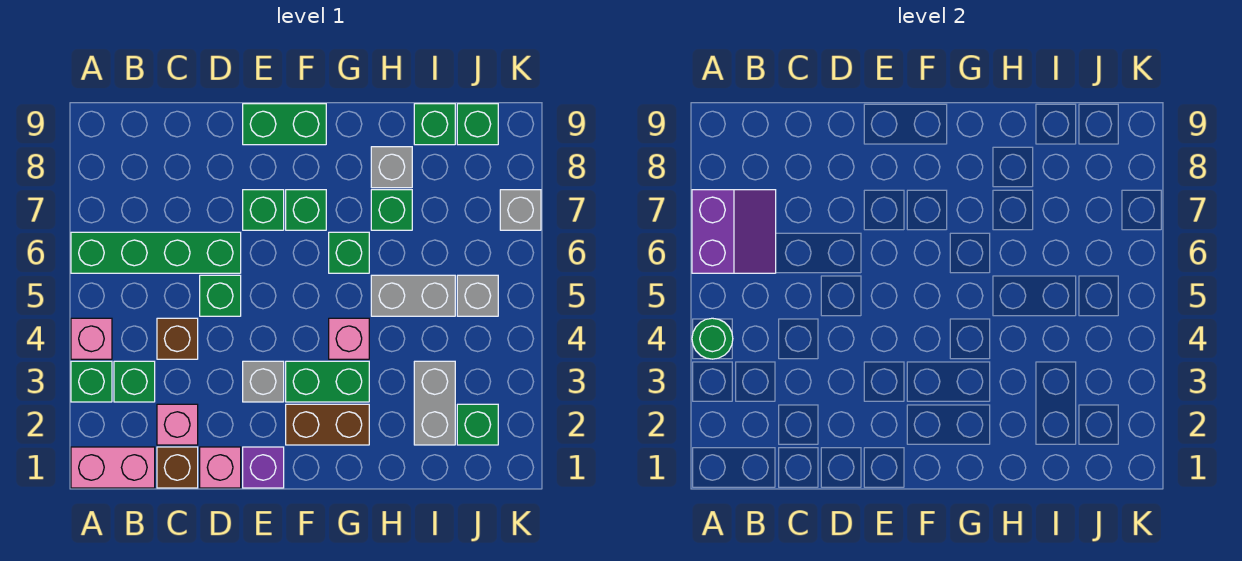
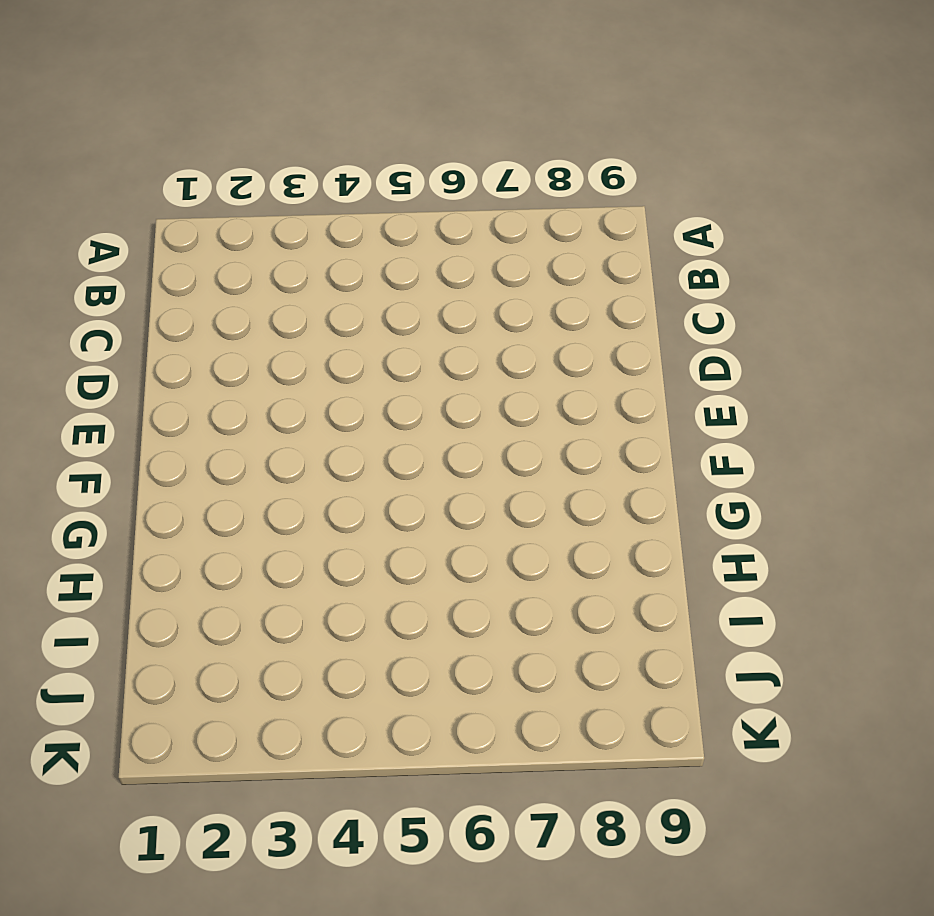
none -> pink brick A1:B1 level 1
none -> green brick A3 level 1
none -> pink brick A4 level 1
none -> green brick A6:D6 level 1

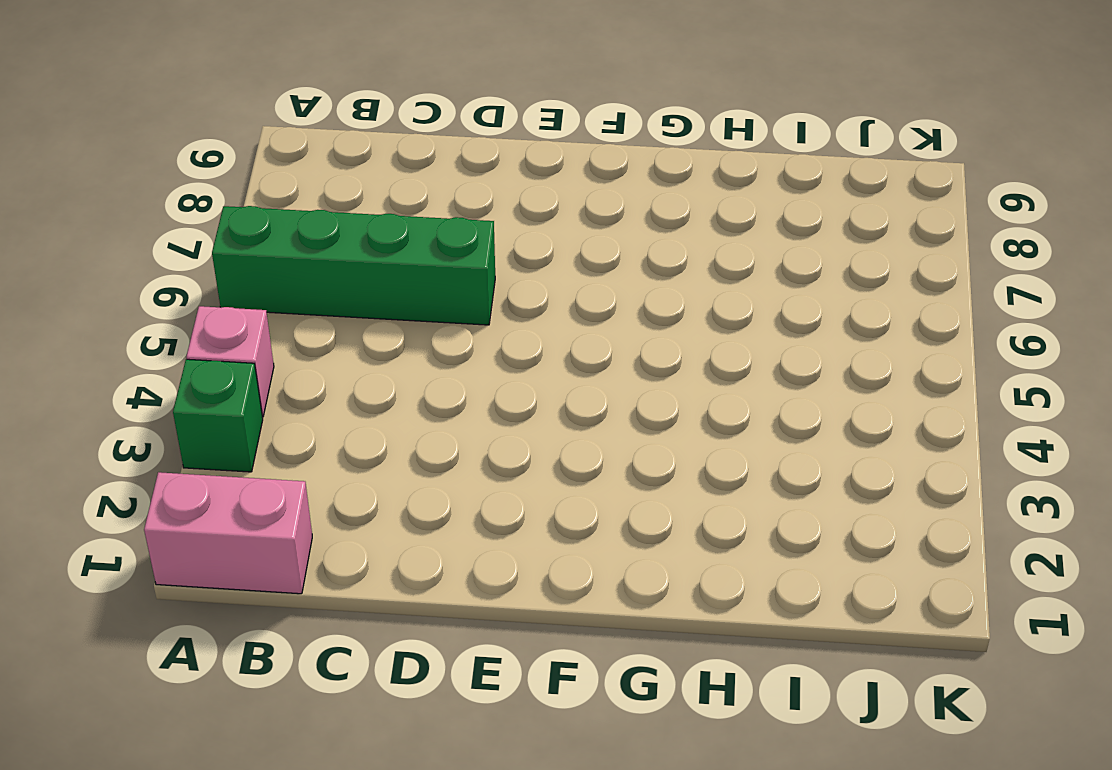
none -> green brick B3 level 1
none -> brown brick C1 level 1
none -> pink brick C2 level 1
none -> brown brick C4 level 1

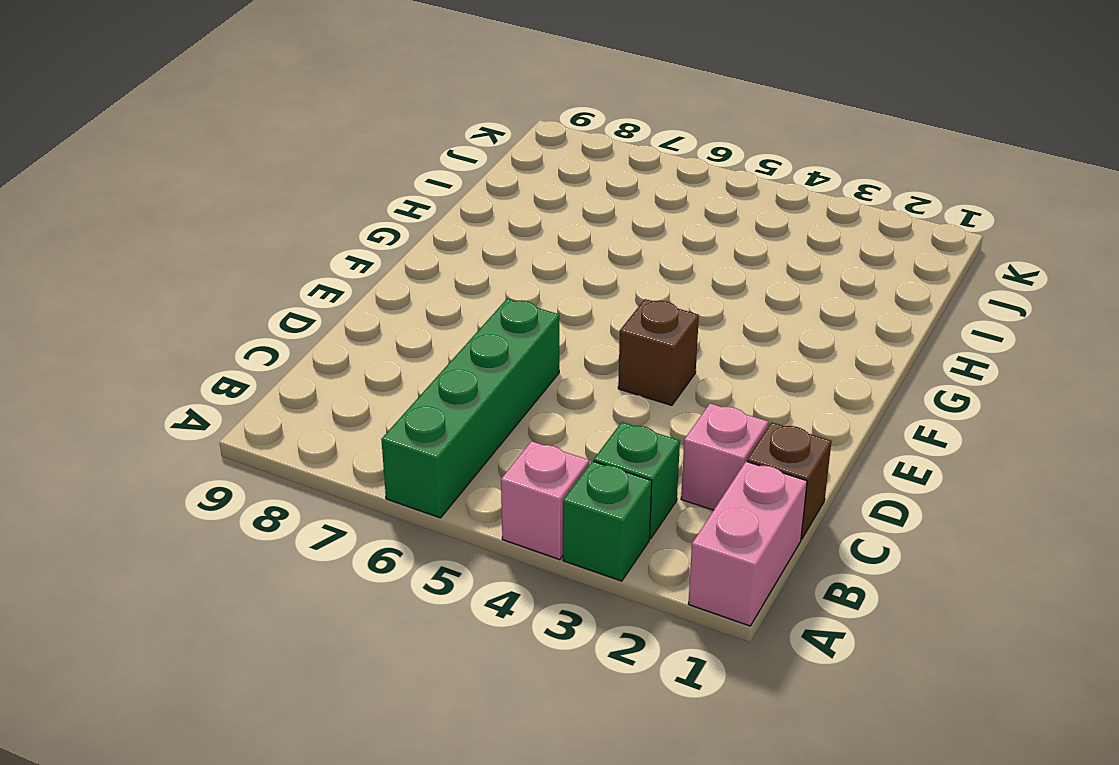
brown brick E4 level 1 -> brown brick C4 level 1
none -> pink brick D1 level 1
none -> green brick D5 level 1
none -> purple brick E1 level 1
none -> grey brick E3 level 1

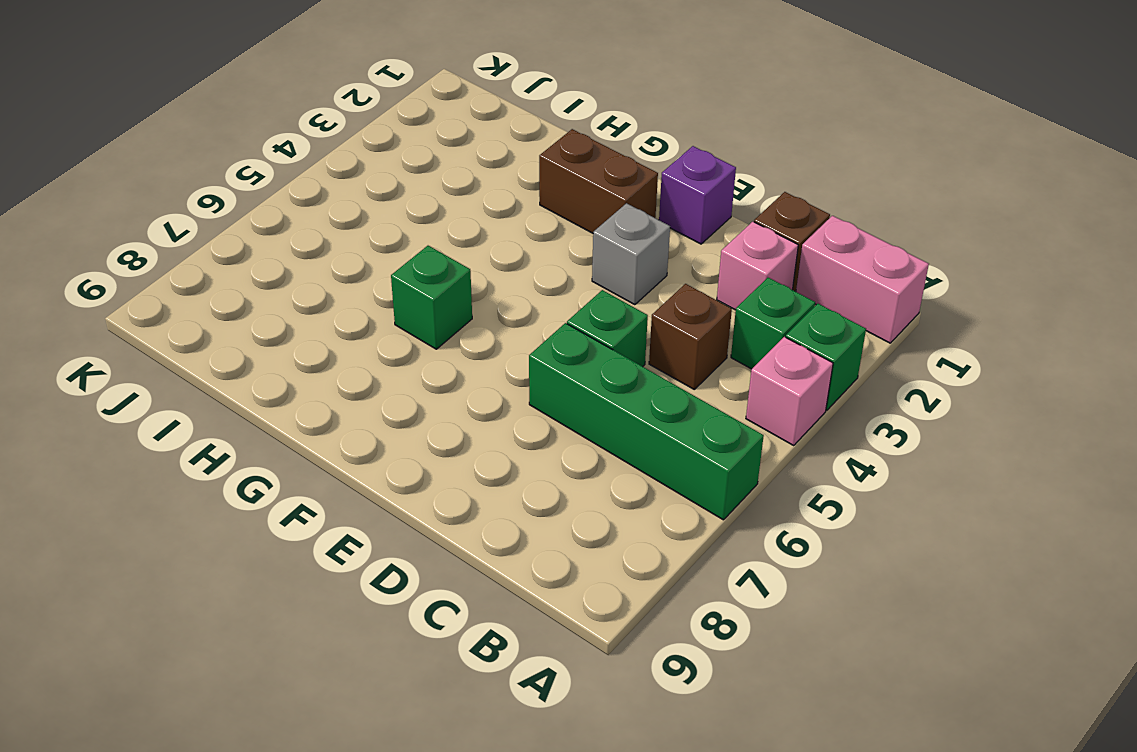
none -> pink brick D1 level 1
none -> green brick E7 level 1
none -> green brick E9:F9 level 1
none -> green brick F3:G3 level 1

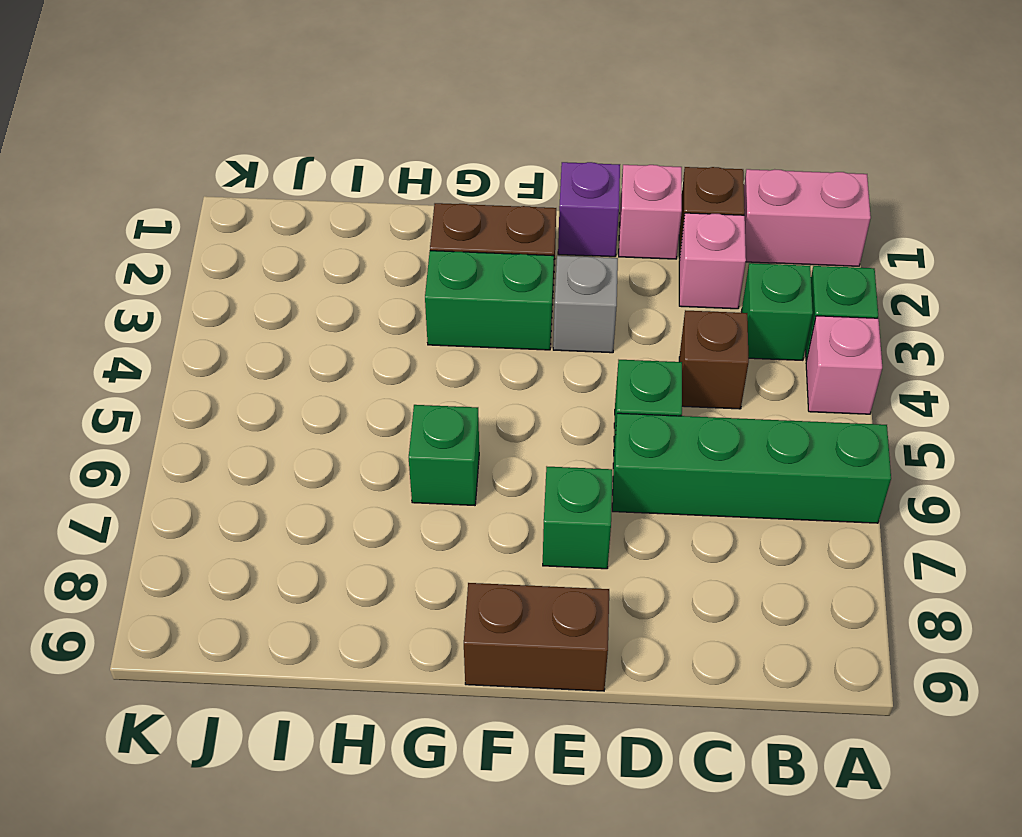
brown brick E9:F9 level 1 -> green brick E9:F9 level 1
none -> green brick F7 level 1
none -> pink brick G4 level 1
none -> grey brick H5:I5 level 1
none -> green brick H7 level 1

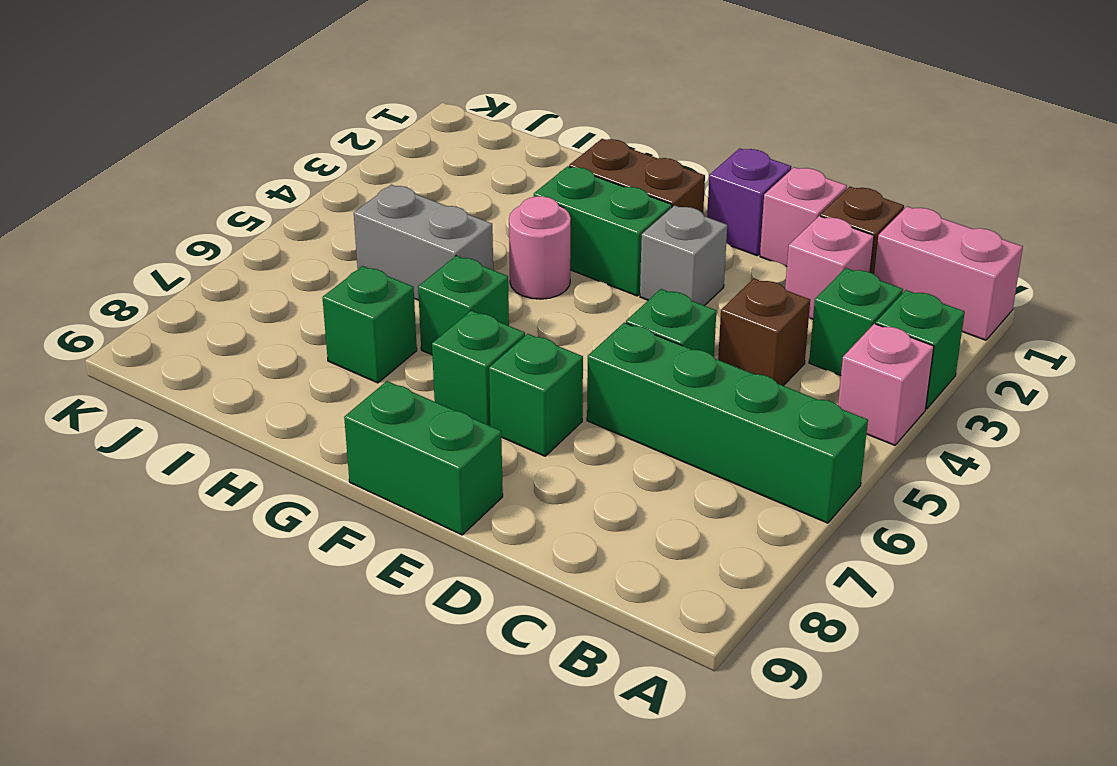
pink round brick G4 level 1 -> pink brick G4 level 1
none -> grey brick H8 level 1
none -> grey brick I2:I3 level 1
none -> green brick I9 level 1
none -> green brick J2 level 1

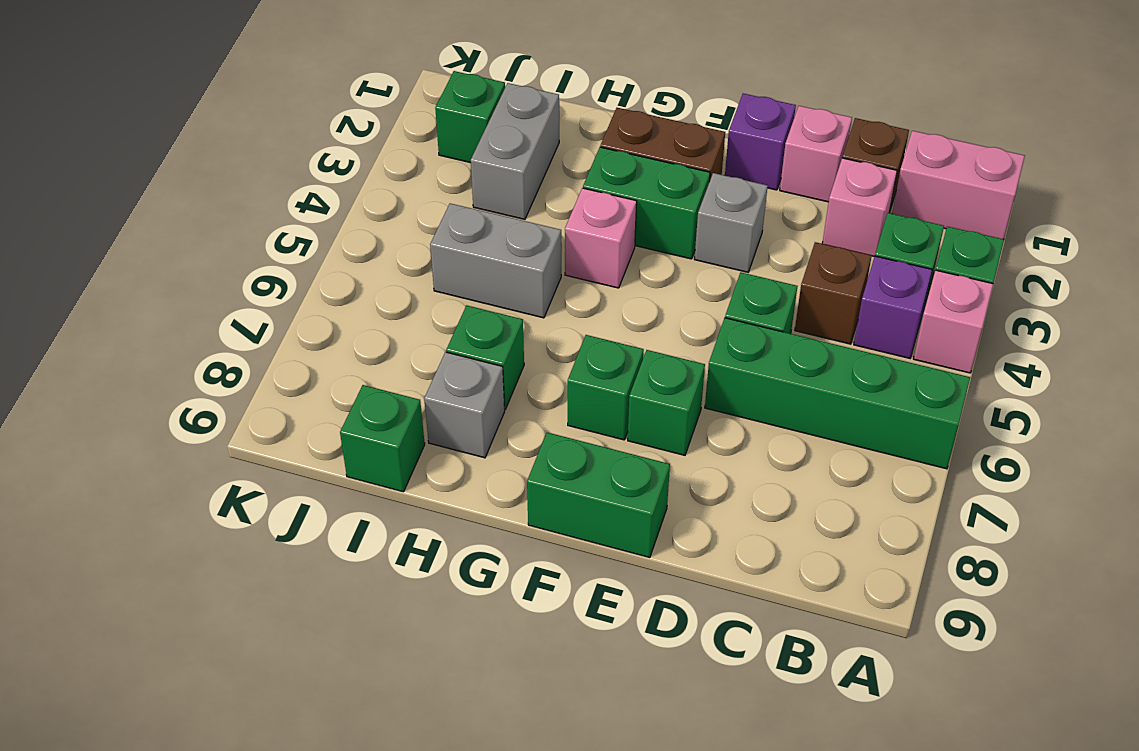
purple brick B4 level 1 -> none
none -> green brick G6 level 1
none -> grey brick J5 level 1
none -> green brick J9 level 1
none -> grey brick K7 level 1

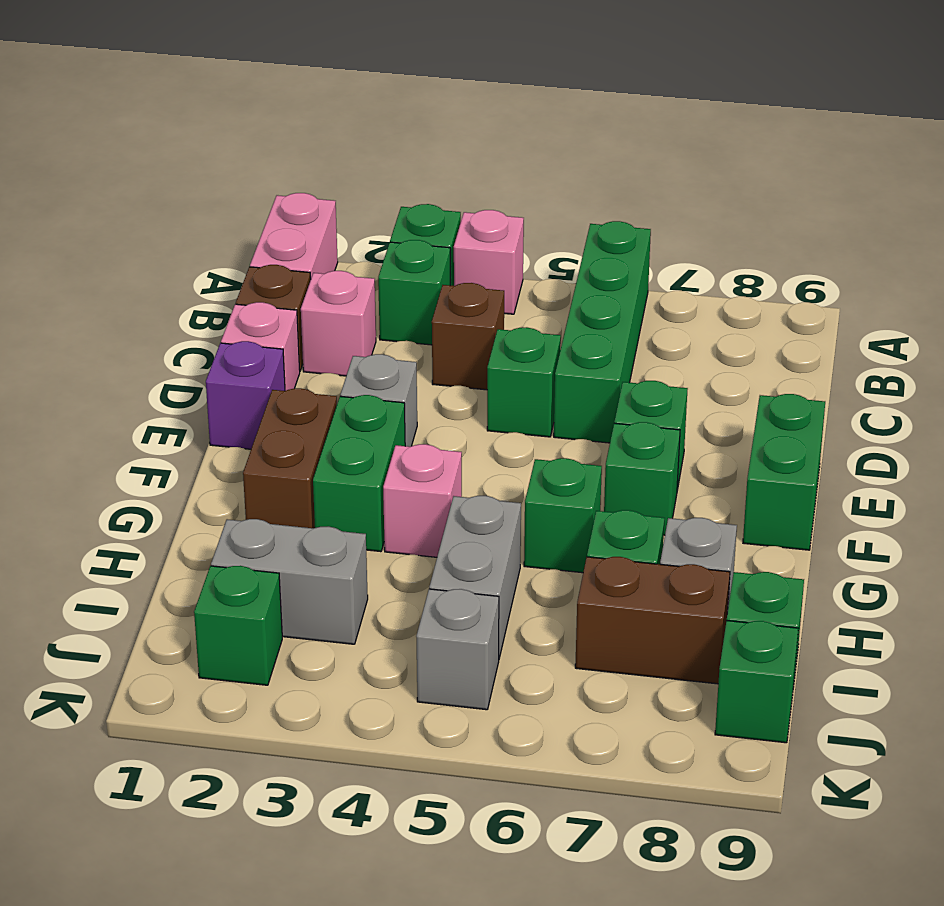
brown brick I7:I8 level 1 -> none
none -> grey brick K7 level 1
none -> green round brick A4 level 2
none -> purple slope A6:B7 level 2 top A

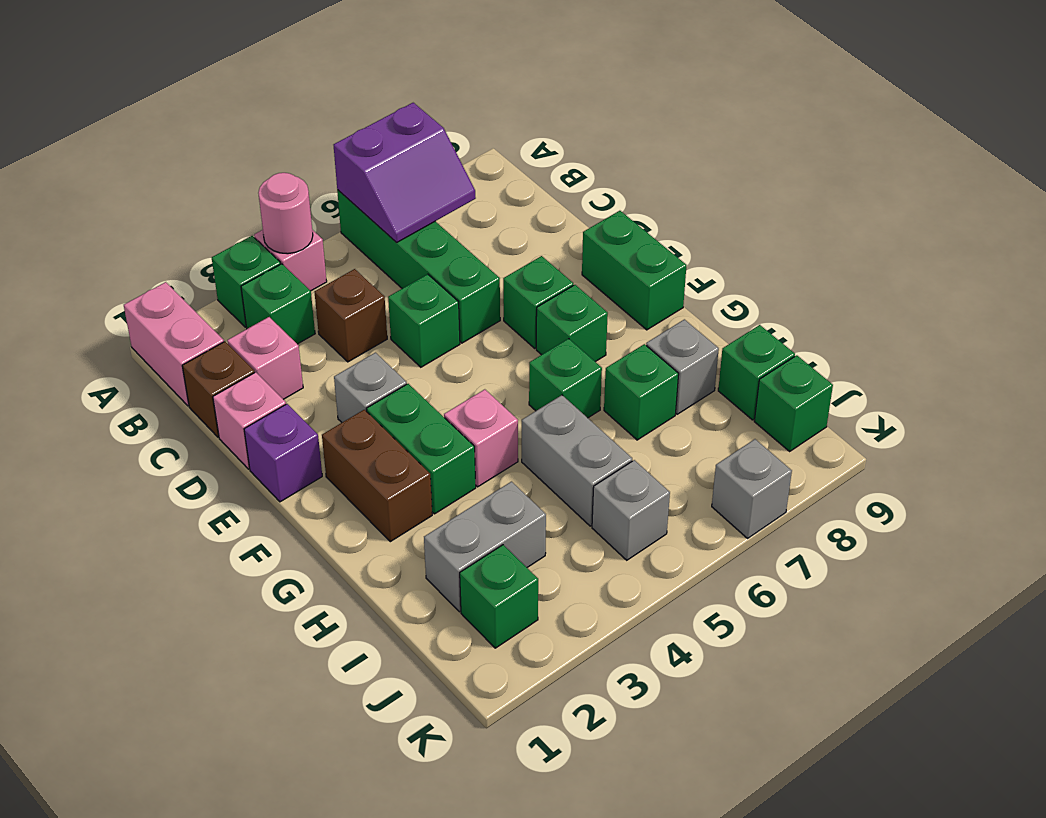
pink round brick A4 level 2 -> green round brick A4 level 2

